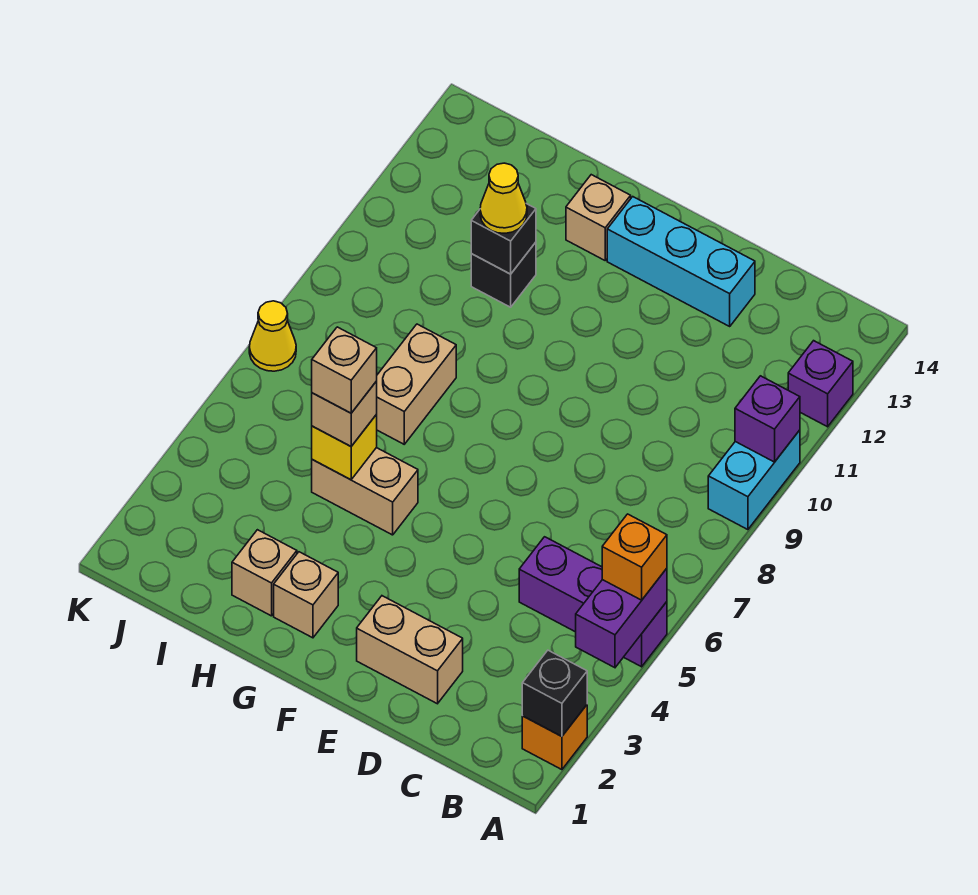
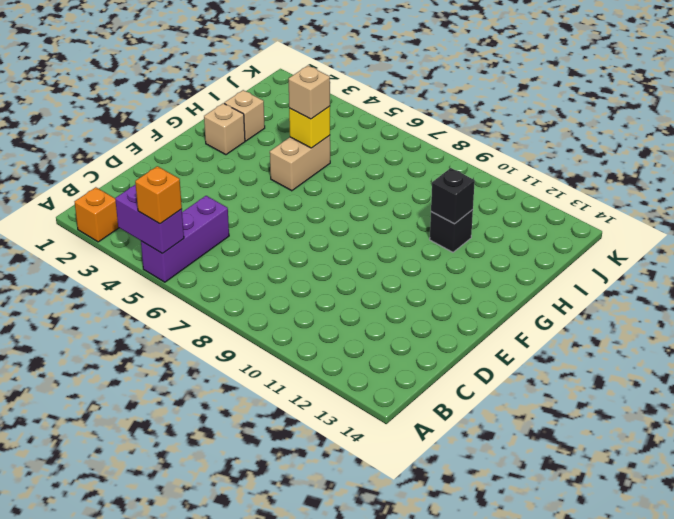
none -> cyan brick A9:A10 level 1
none -> purple brick A12 level 1
none -> tan brick D2:E2 level 1

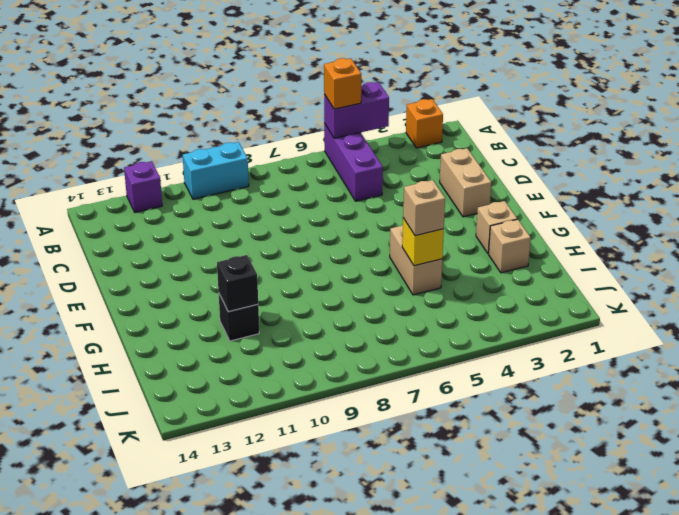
none -> cyan brick D13:F13 level 1
none -> tan brick G13 level 1
none -> tan brick H7:H8 level 1

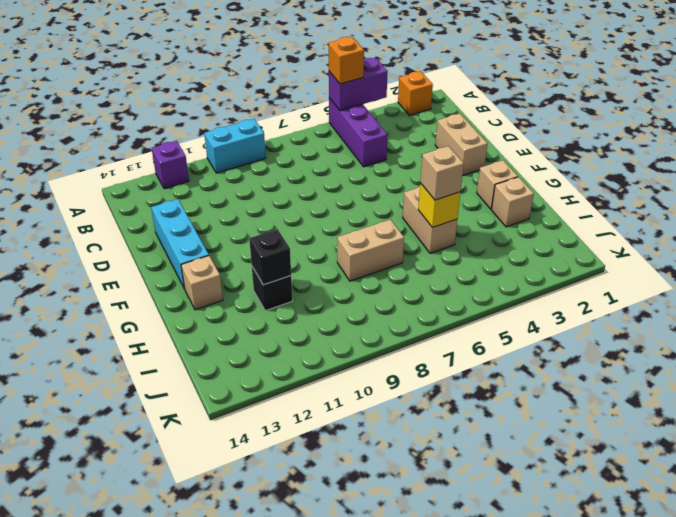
none -> yellow cone K7 level 1
none -> black brick A2 level 2
none -> purple brick A10 level 2

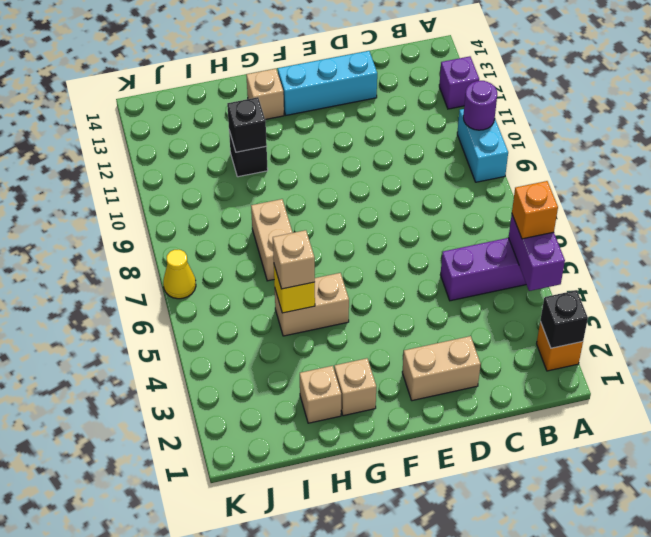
purple round brick A10 level 2 -> purple brick A10 level 2
none -> yellow cone H11 level 3
none -> tan brick H5 level 4

